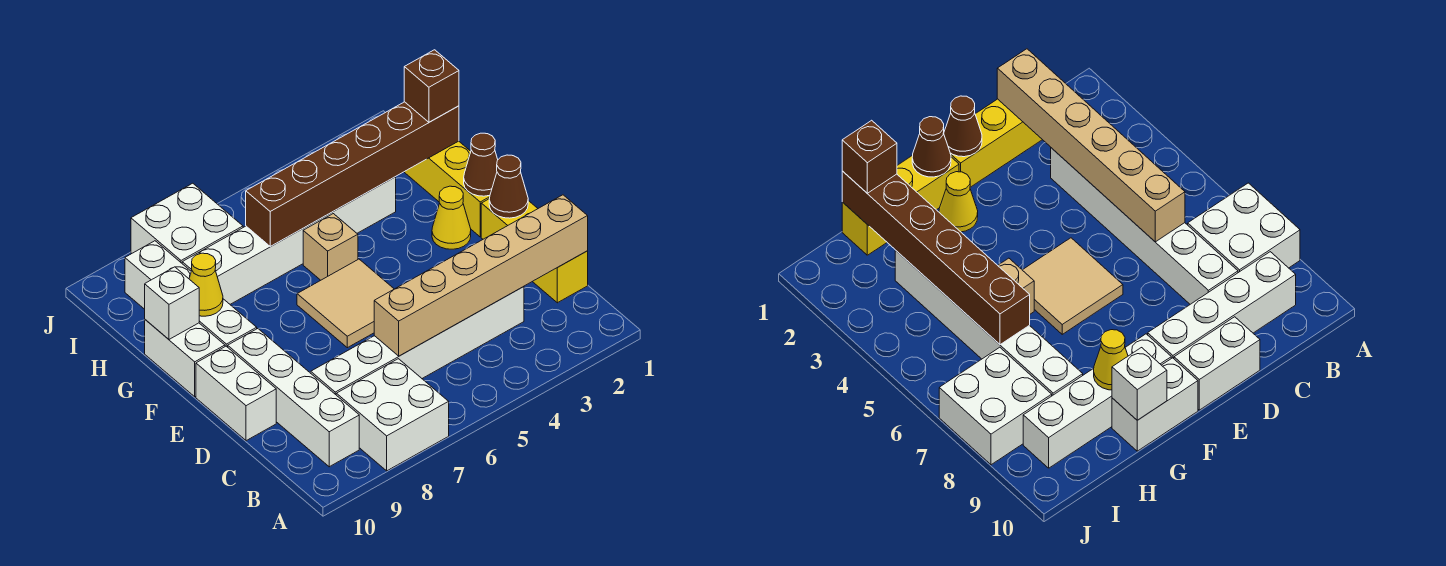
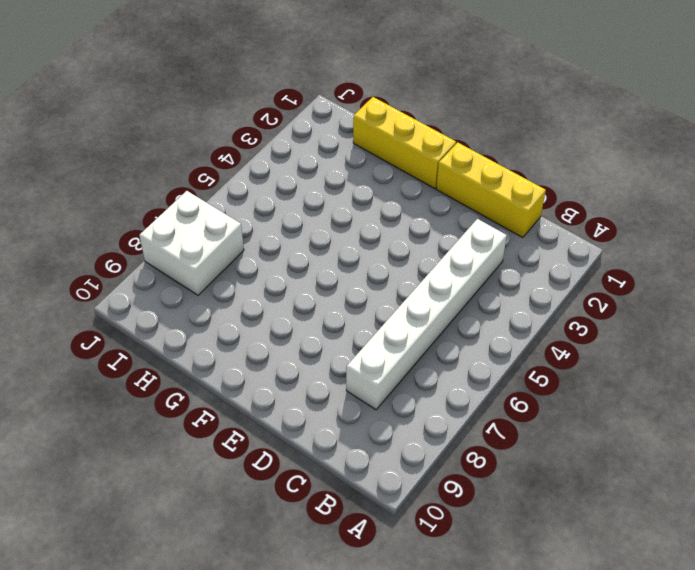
none -> white brick A7:B8 level 1
none -> white brick B9:E9 level 1
none -> white brick D10:E10 level 1

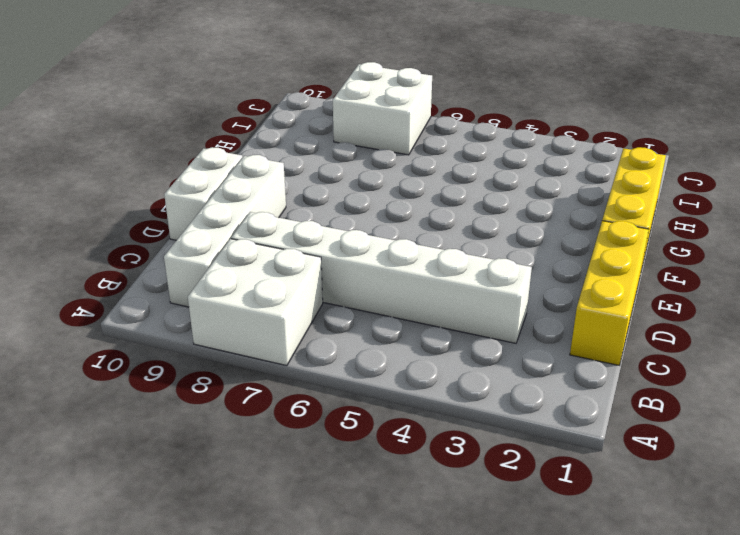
none -> tan tile E5:F6 level 1
none -> yellow cone F2 level 1
none -> white brick F9:I9 level 1

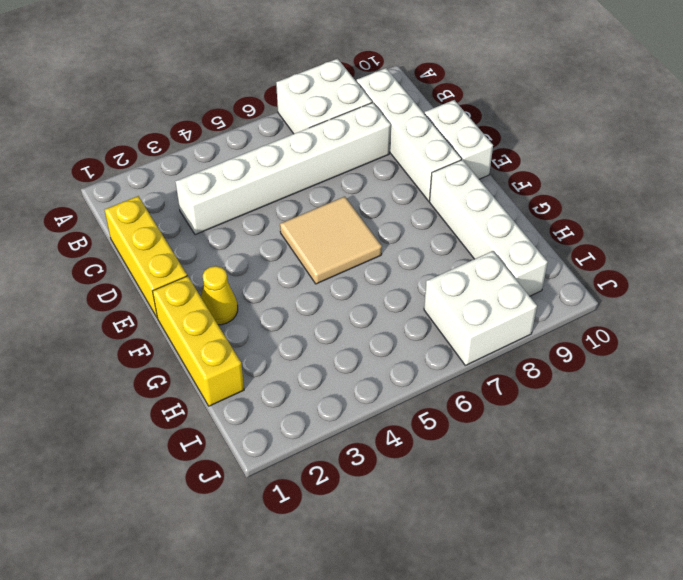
none -> white brick F10:G10 level 1
none -> tan brick G5 level 1
none -> white brick H3:H8 level 1

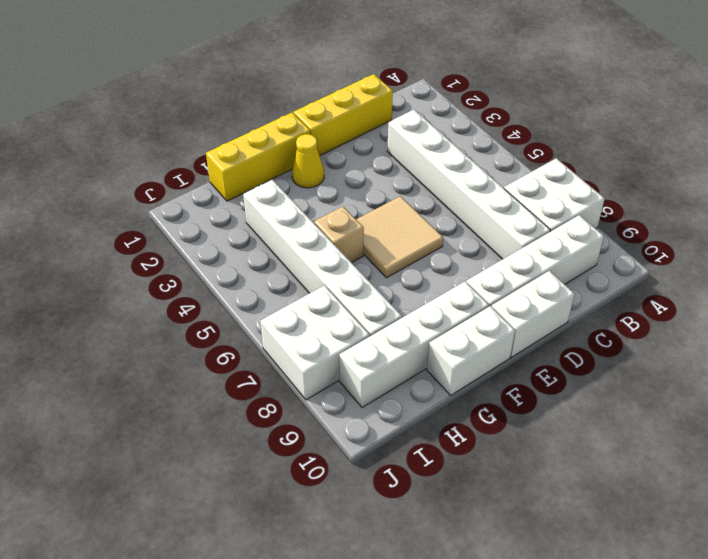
none -> tan brick C1:C6 level 2
none -> brown cone E1 level 2
none -> brown cone F1 level 2

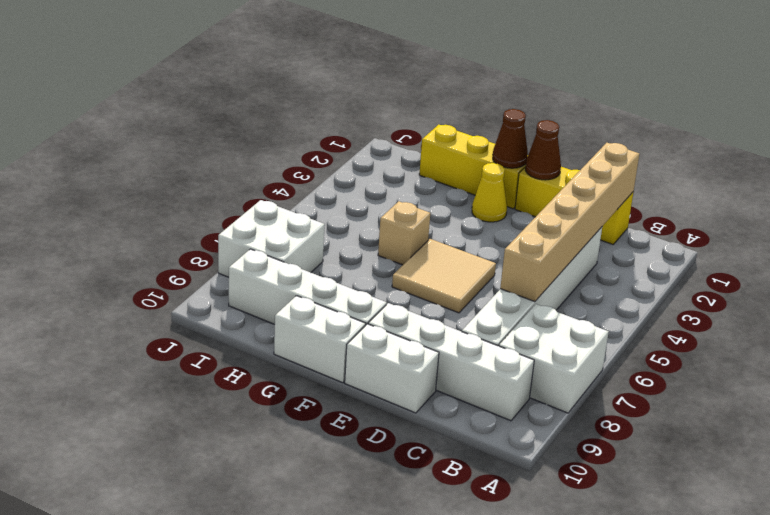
none -> white brick H3:H8 level 1
none -> yellow cone G9 level 2
none -> white brick G10 level 2

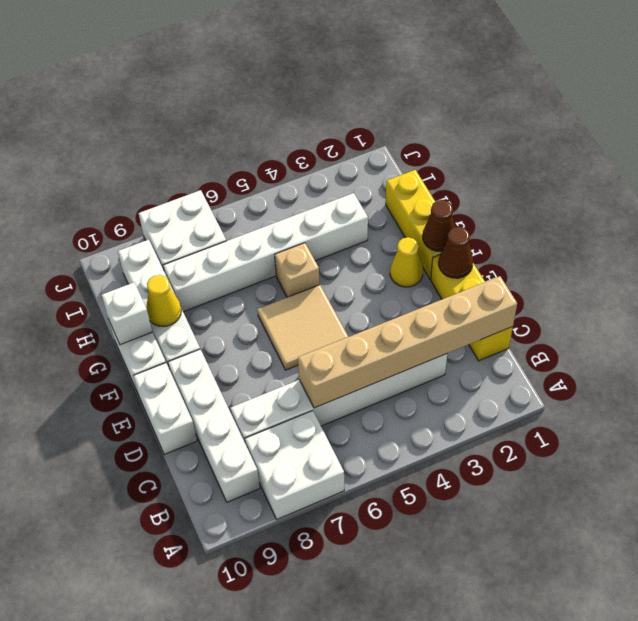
none -> brown brick H1:H6 level 2
none -> brown brick H1 level 3

